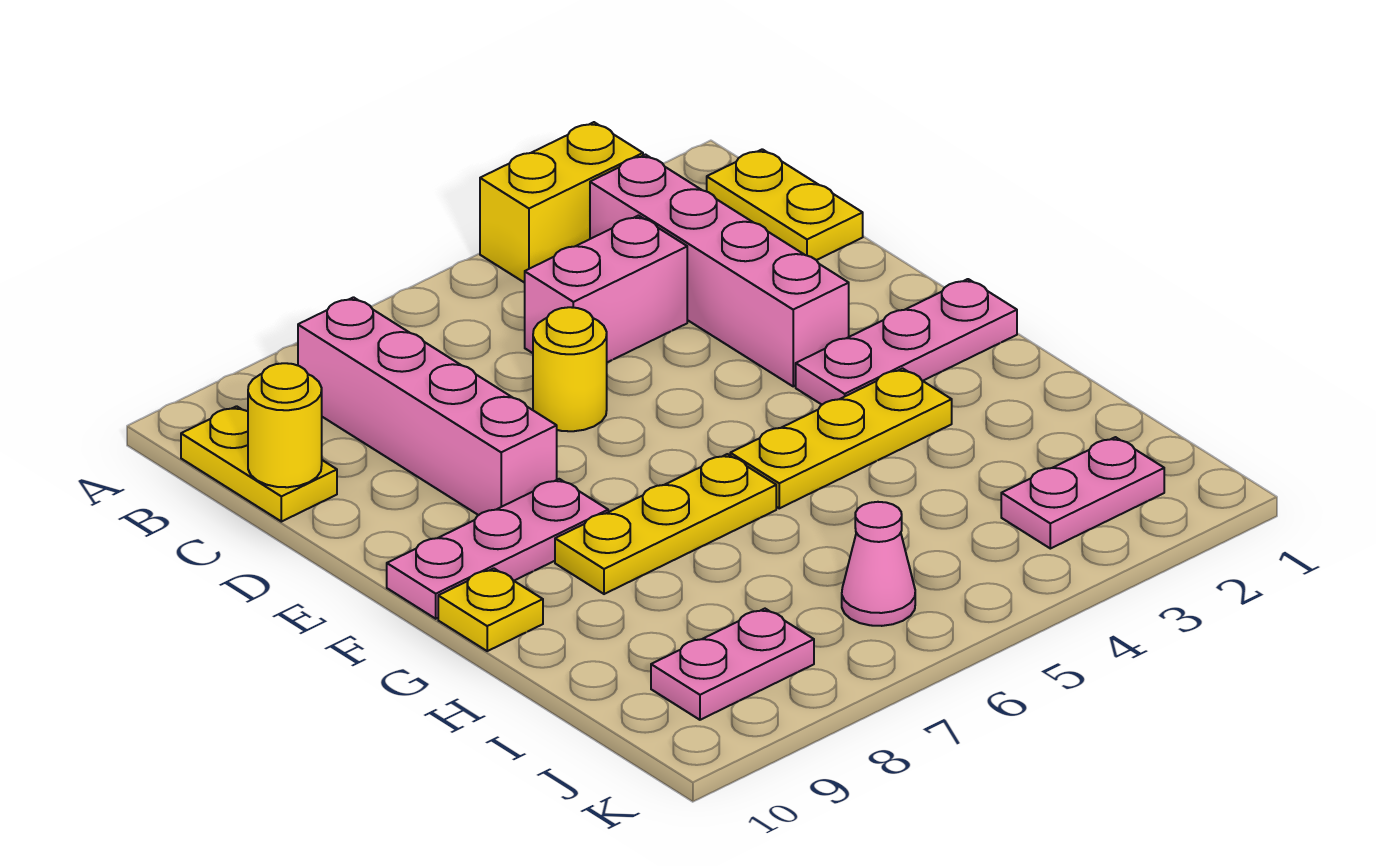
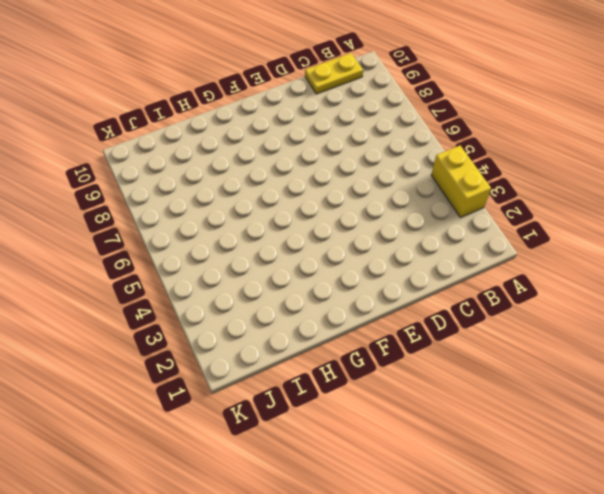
none -> yellow plate B1:C1 level 1
none -> pink brick B3:E3 level 1
none -> pink brick B8:E8 level 1

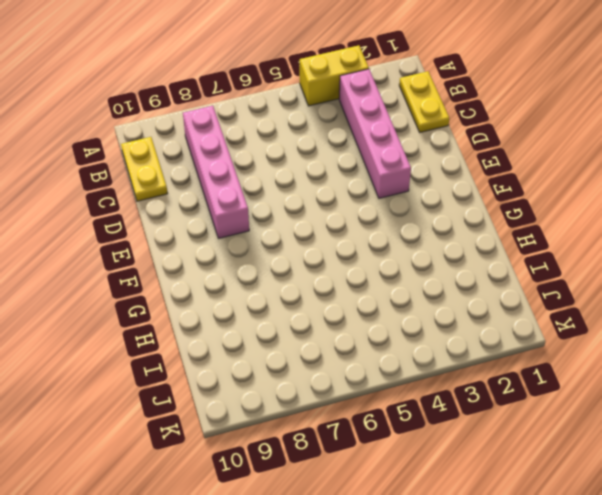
none -> pink brick C4:C5 level 1
none -> yellow round brick D6 level 1
none -> pink plate F1:F3 level 1

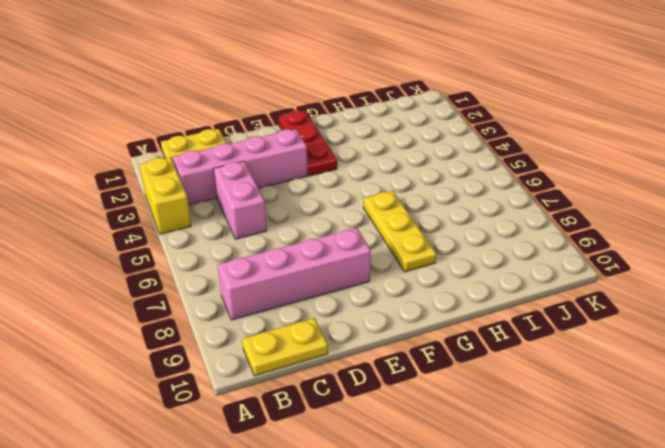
red plate F1:F3 level 1 -> pink plate F1:F3 level 1
none -> yellow round brick D6 level 1
none -> pink plate F8:F10 level 1
none -> yellow plate G3:G5 level 1

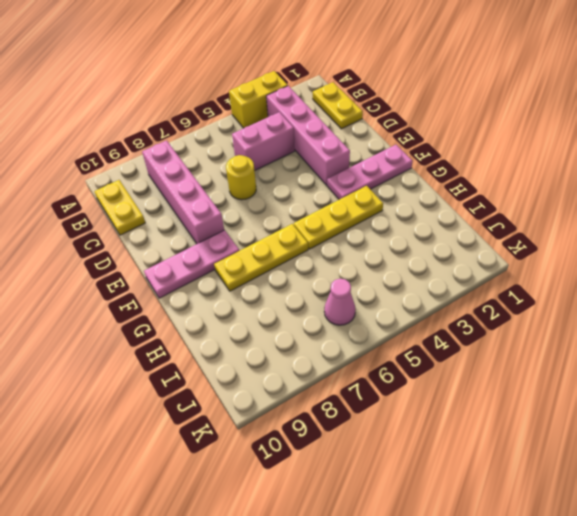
none -> yellow plate G10 level 1
none -> pink plate J2:J3 level 1
none -> pink plate J8:J9 level 1

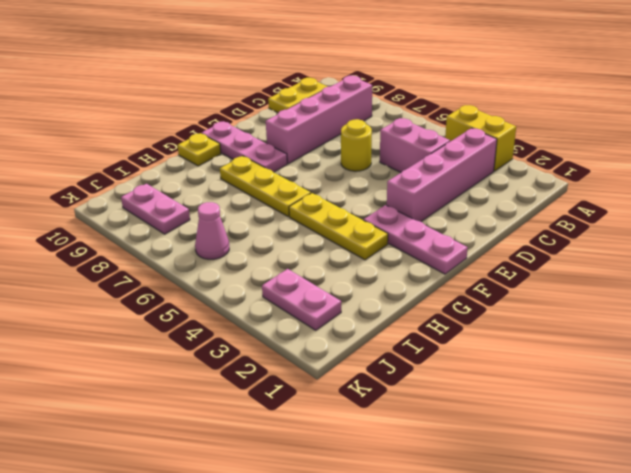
none -> yellow plate B1:C1 level 1
none -> yellow round brick C10 level 2

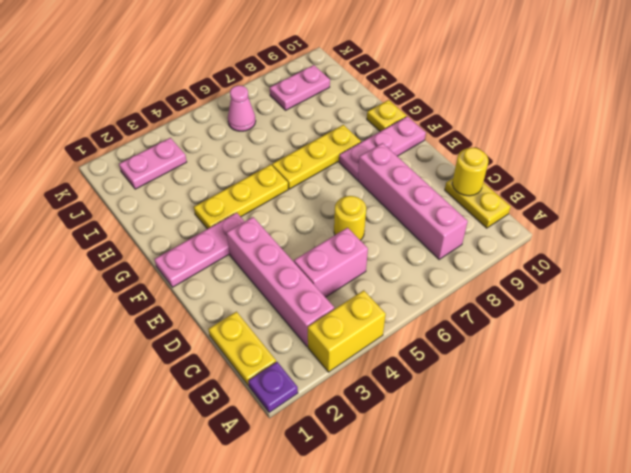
purple plate A1 level 1 -> none

